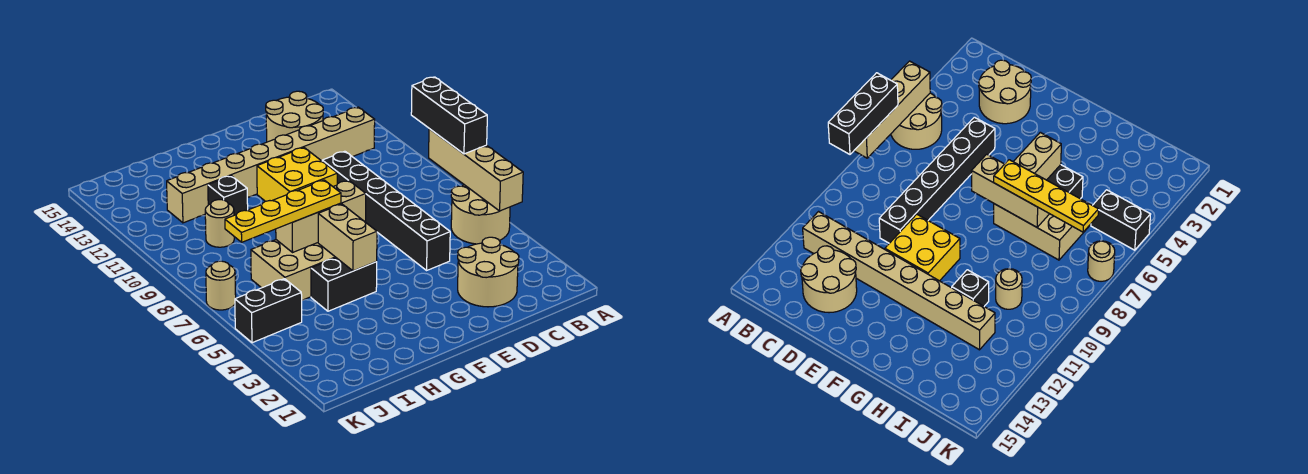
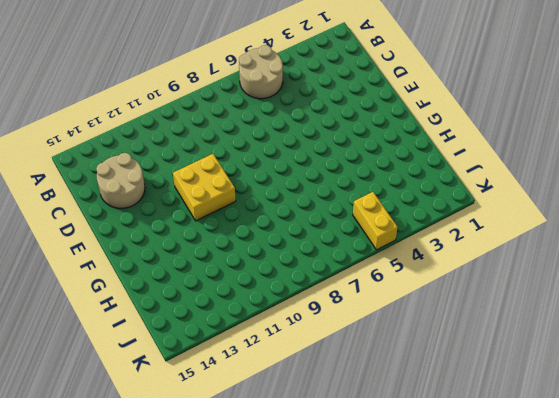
yellow brick J5:K5 level 1 -> black brick J5:K5 level 1
none -> tan brick B12:I12 level 1
none -> tan round brick C2:D3 level 1
none -> black brick D5:D10 level 1

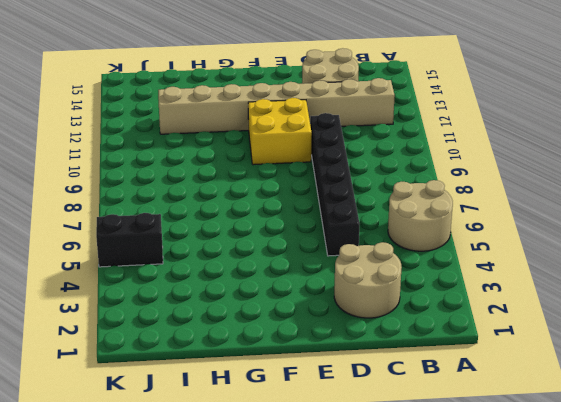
none -> black brick G5:H5 level 1
none -> tan brick G6:I7 level 1
none -> black brick H11 level 1

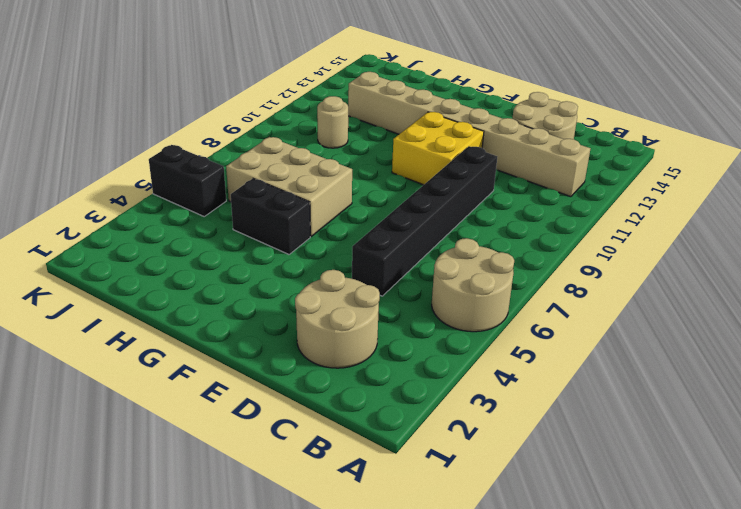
none -> black brick H11 level 1
none -> tan round brick K7 level 1
none -> tan brick A5:A8 level 2

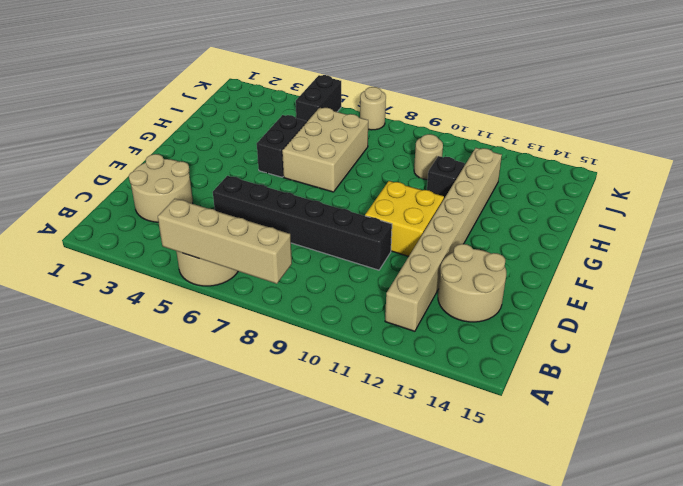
none -> tan brick F7:H7 level 2
none -> tan brick G5:G6 level 2
none -> black brick A7:A9 level 3

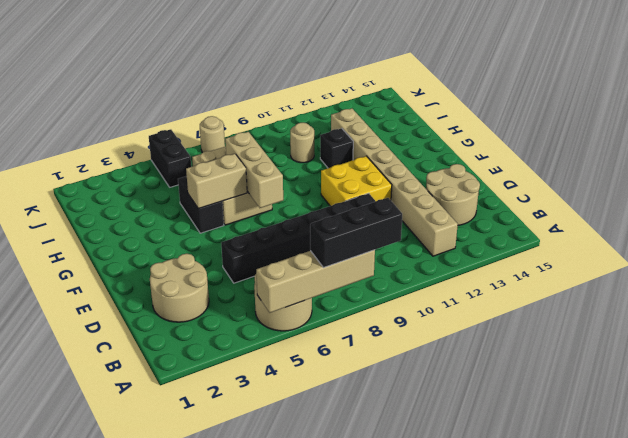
none -> yellow plate G7:J7 level 3

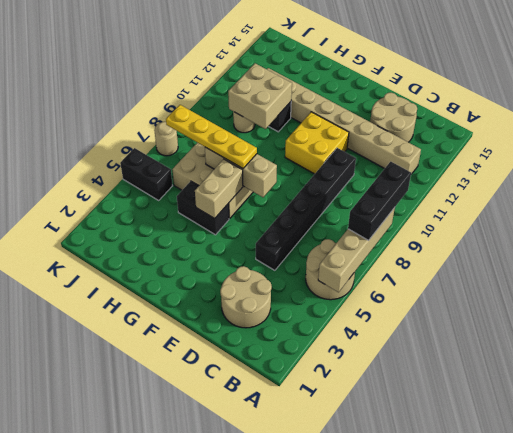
tan brick H10:I11 level 2 -> none

